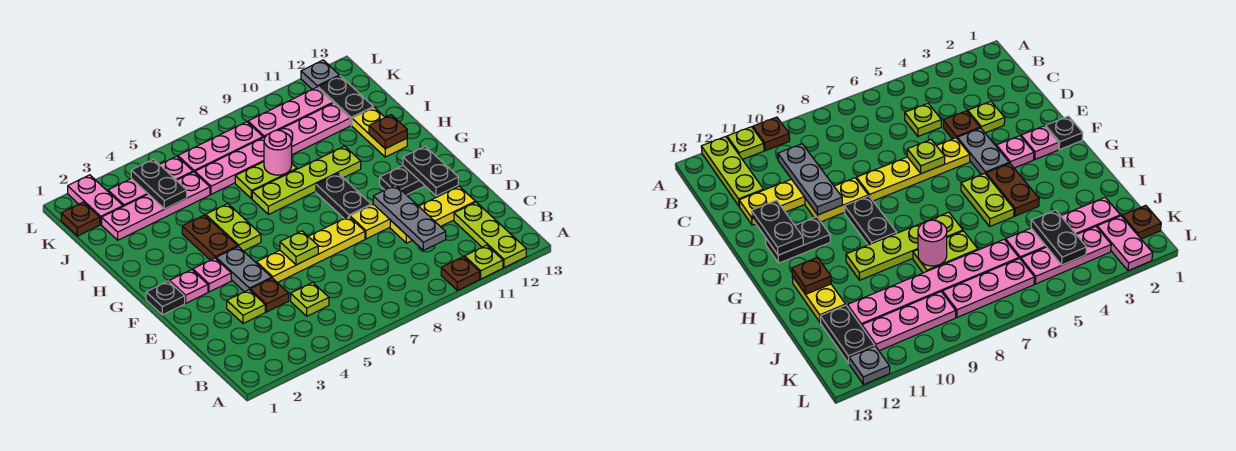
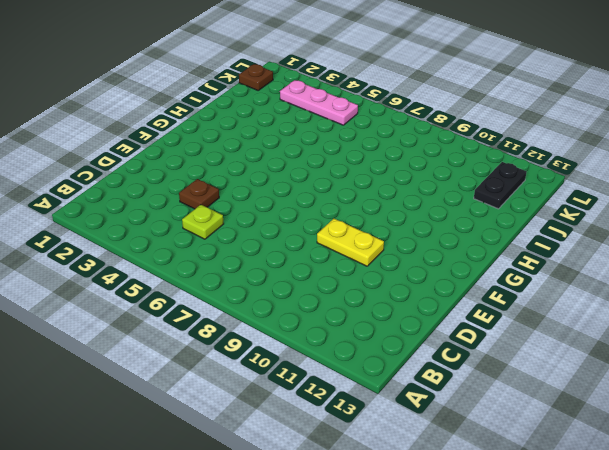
none -> brown plate A10 level 1
none -> lime plate A11 level 1
none -> lime plate A12:C12 level 1
none -> lime plate D3 level 1

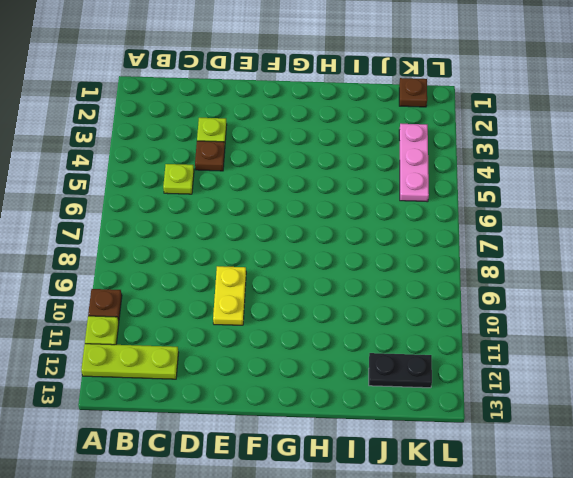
none -> yellow plate D10:D12 level 1
none -> grey plate E4:F4 level 1
none -> yellow plate E5:E8 level 1
none -> black plate F1 level 1

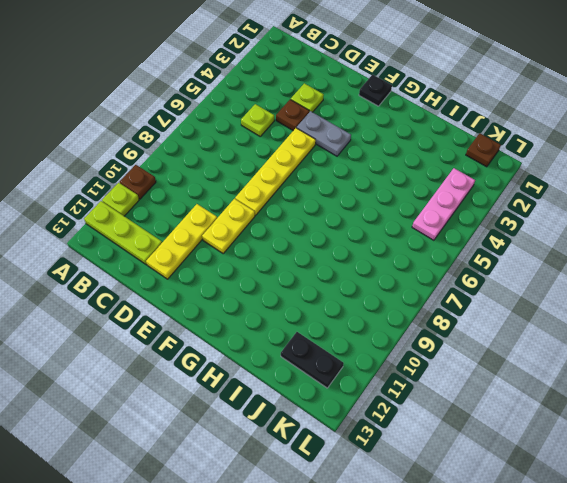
none -> pink plate F2 level 1
none -> pink plate F3 level 1
none -> black plate F9:G9 level 1
none -> black plate F11:F12 level 1

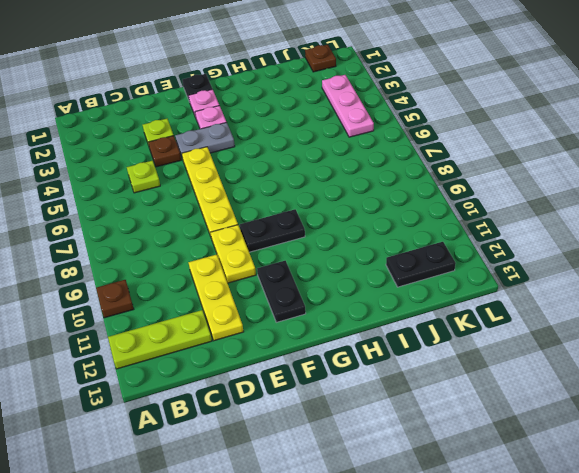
none -> lime plate A11 level 1
none -> brown plate G4:H4 level 1
none -> lime plate G5:H5 level 1
none -> lime plate H7:H10 level 1

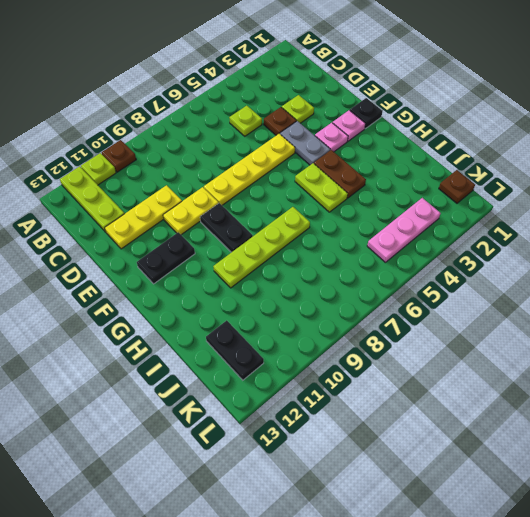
none -> yellow plate H12:I12 level 1
none -> lime plate I7:I8 level 1
none -> pink plate J2:J5 level 1
none -> pink plate J6:J11 level 1

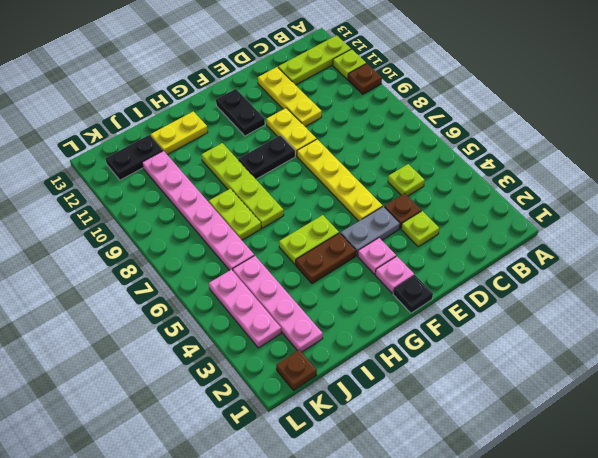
none -> pink plate K2:L2 level 1
none -> pink plate K6:K8 level 1
none -> pink plate K9:K11 level 1
none -> grey plate L12 level 1

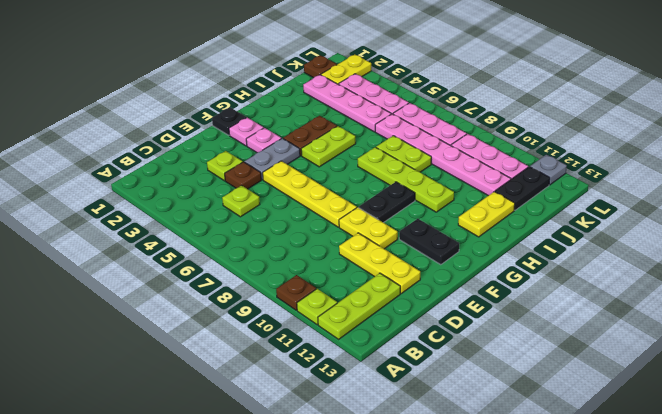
yellow plate K2:L2 level 1 -> pink plate K2:L2 level 1
none -> grey plate C10:E10 level 2
none -> lime plate E6 level 2
none -> black plate E12:F12 level 2
none -> brown plate H12 level 2

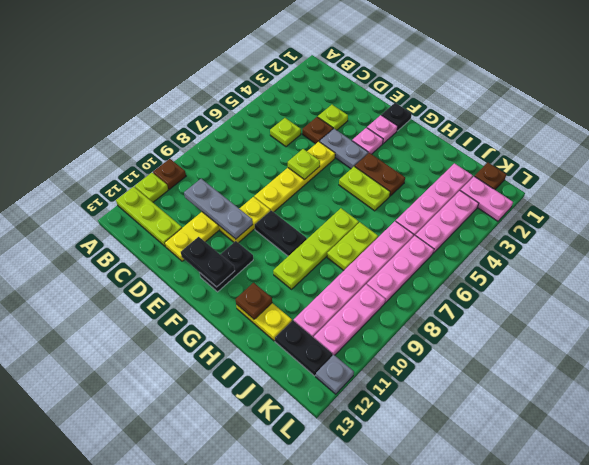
none -> pink round brick I8 level 2
none -> black plate J4:K4 level 2

